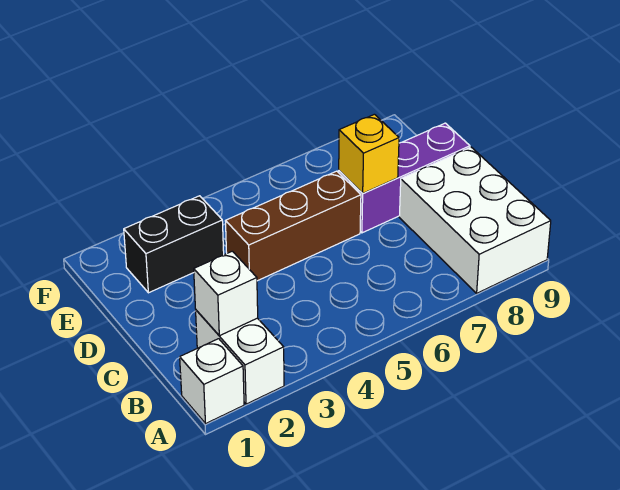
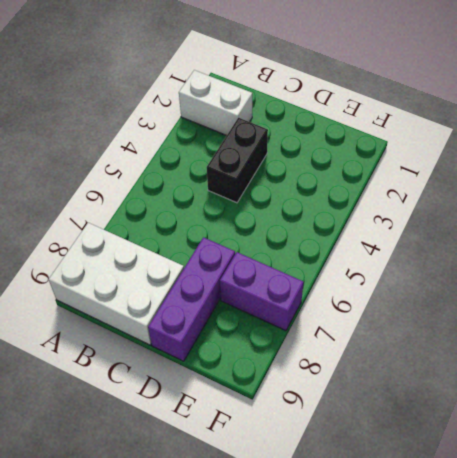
black brick C3:C4 level 1 -> black brick E2:E3 level 1
purple brick E7:F7 level 1 -> none
none -> white brick A1 level 1
none -> brown brick D4:D6 level 1

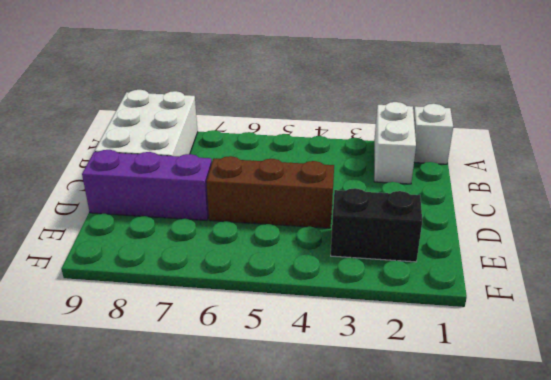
none -> white brick B2 level 2
none -> yellow brick D7 level 2

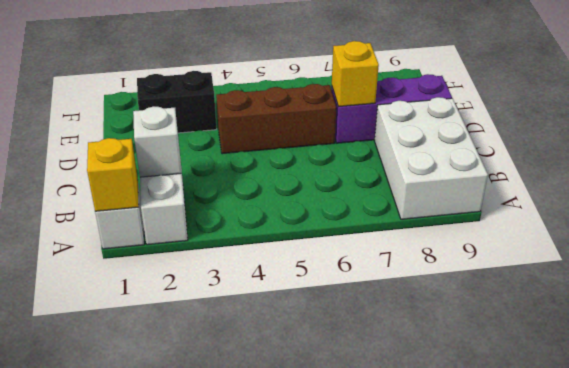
yellow brick A1 level 2 -> none

